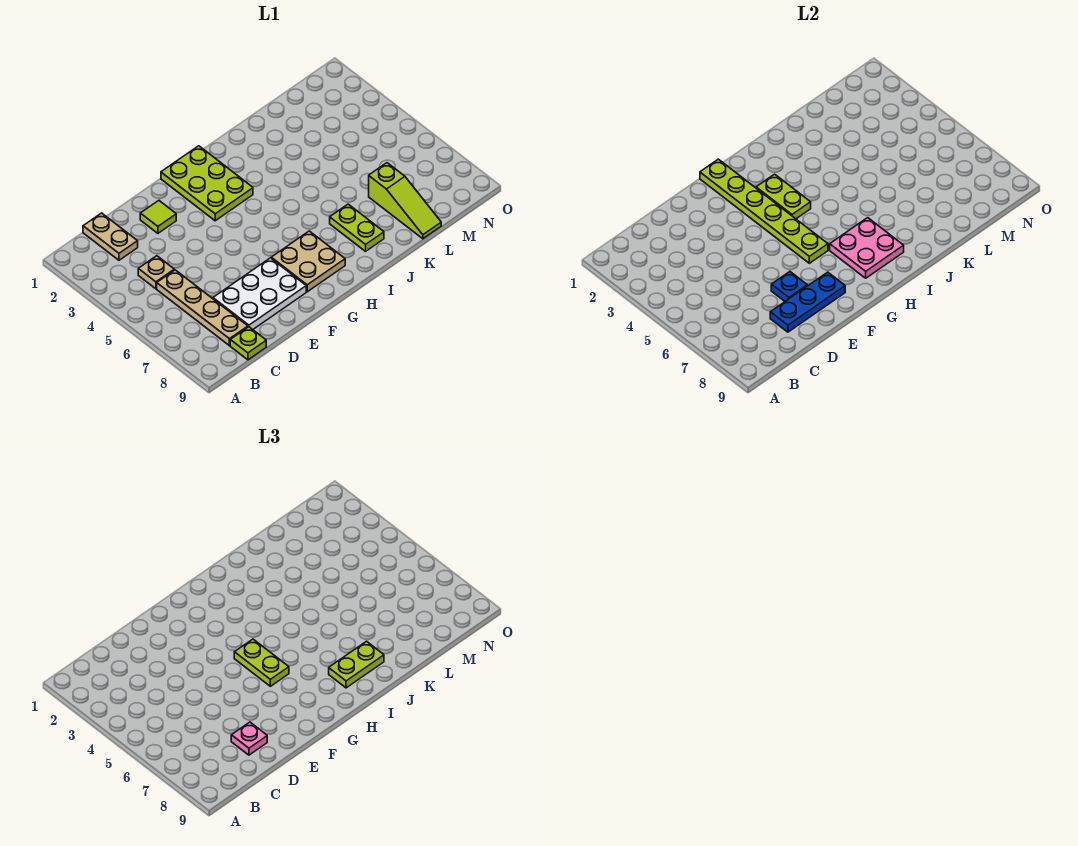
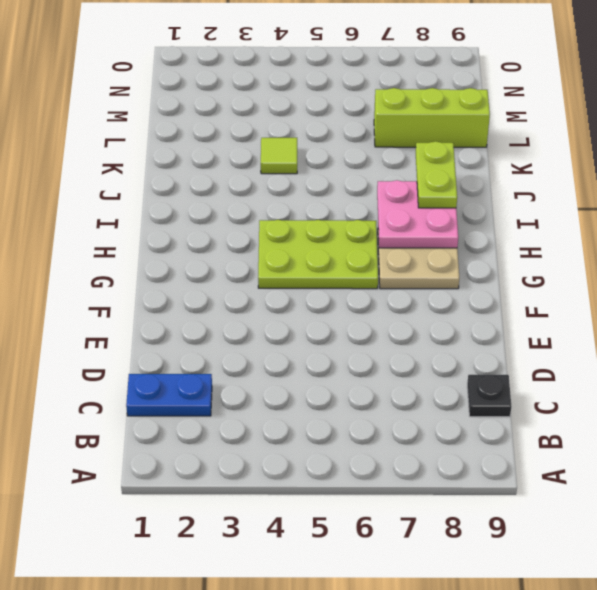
blue plate C1:C2 level 1 -> tan plate C1:C2 level 1
black plate C9 level 1 -> lime plate C9 level 1
lime plate G4:H6 level 1 -> lime plate G1:H3 level 1
lime tile K4 level 1 -> lime tile E2 level 1
lime brick L7:L9 level 1 -> lime slope L7:L9 level 1 top 7
none -> tan plate C4 level 1
none -> tan plate C5:C8 level 1
none -> white plate D7:F8 level 1

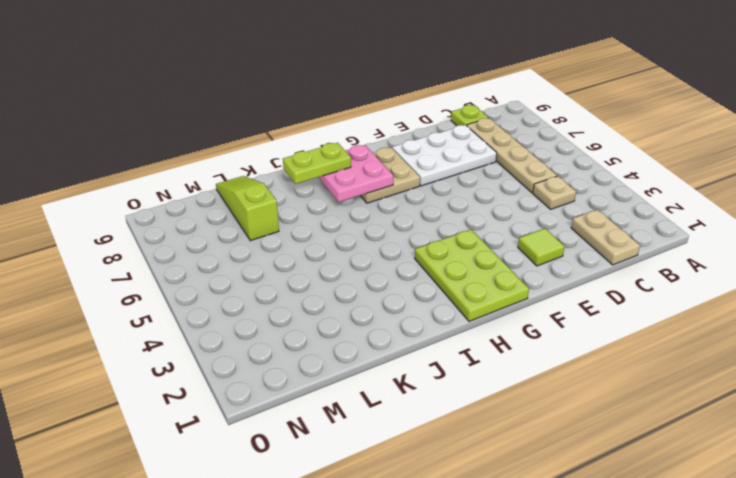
none -> lime plate J7:J8 level 1
none -> blue plate D8:F8 level 2
none -> blue plate E7 level 2

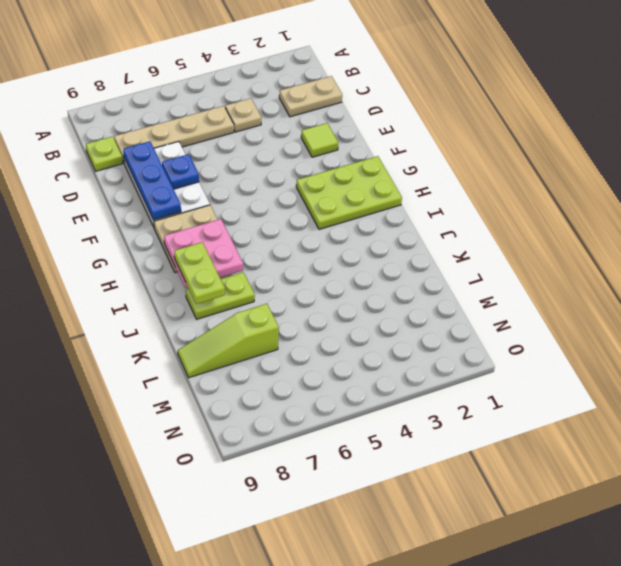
none -> lime plate G1:G6 level 2
none -> lime plate H3:H4 level 2
none -> pink plate D8 level 3

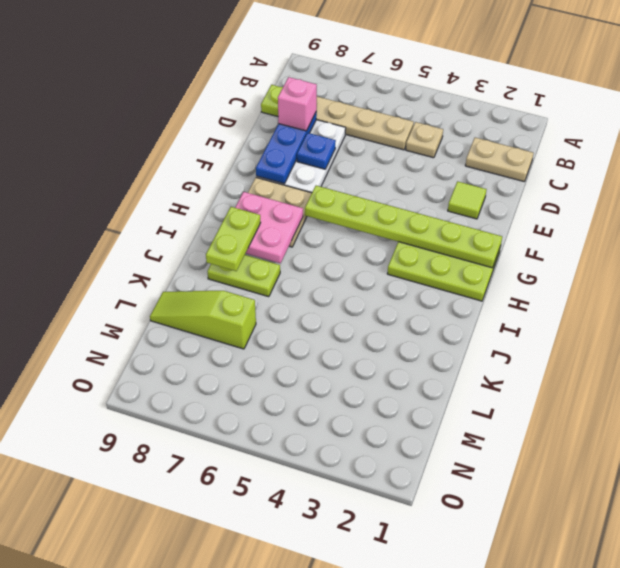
pink brick D8 level 3 -> pink plate D8 level 3
none -> lime plate H3:H4 level 2
none -> lime plate G5:G6 level 3

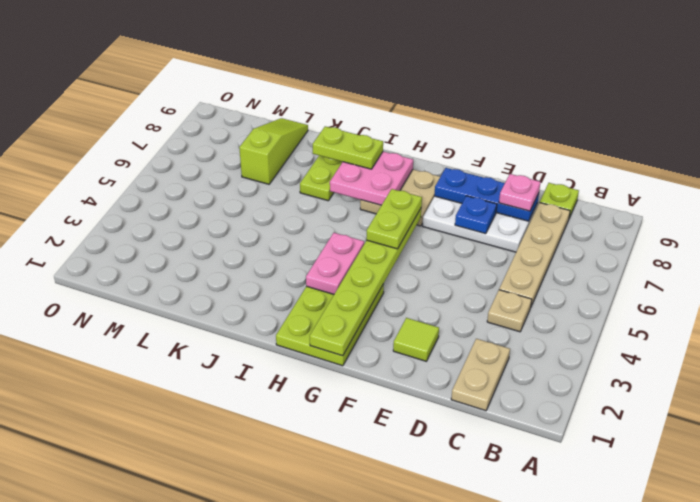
pink plate H3:H4 level 2 -> lime plate H3:H4 level 2

